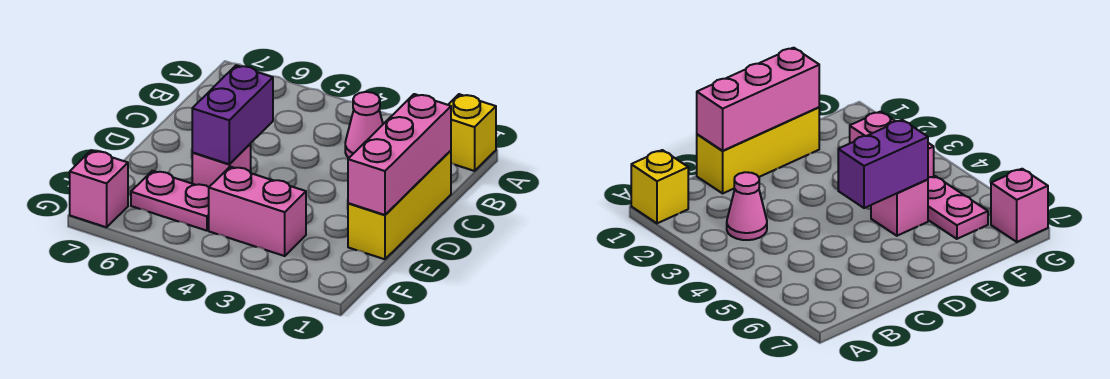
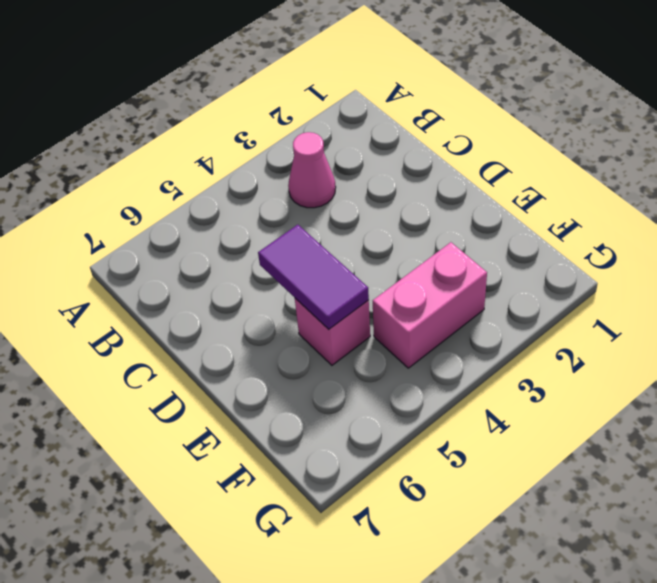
purple tile D5:E5 level 2 -> purple brick D5:E5 level 2
none -> yellow brick A1 level 1
none -> yellow brick C1:E1 level 1

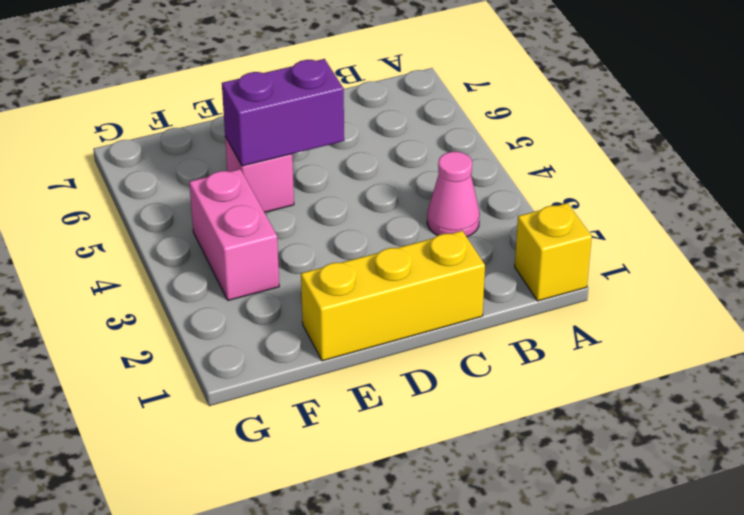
none -> pink plate F5:F6 level 1
none -> pink brick G7 level 1

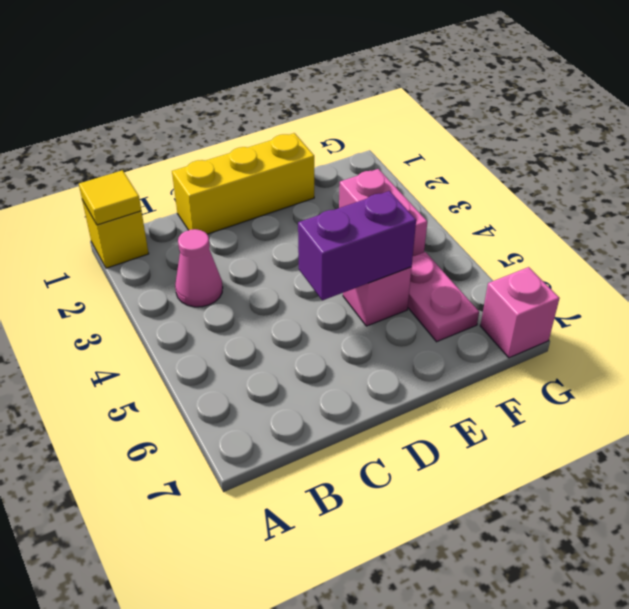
yellow tile A1 level 2 -> none
none -> pink brick C1:E1 level 2

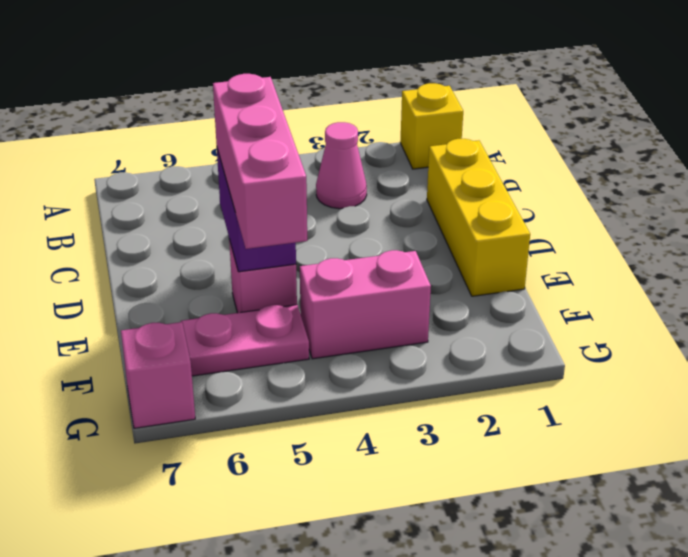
pink brick D5:F5 level 3 -> pink brick C1:E1 level 2

